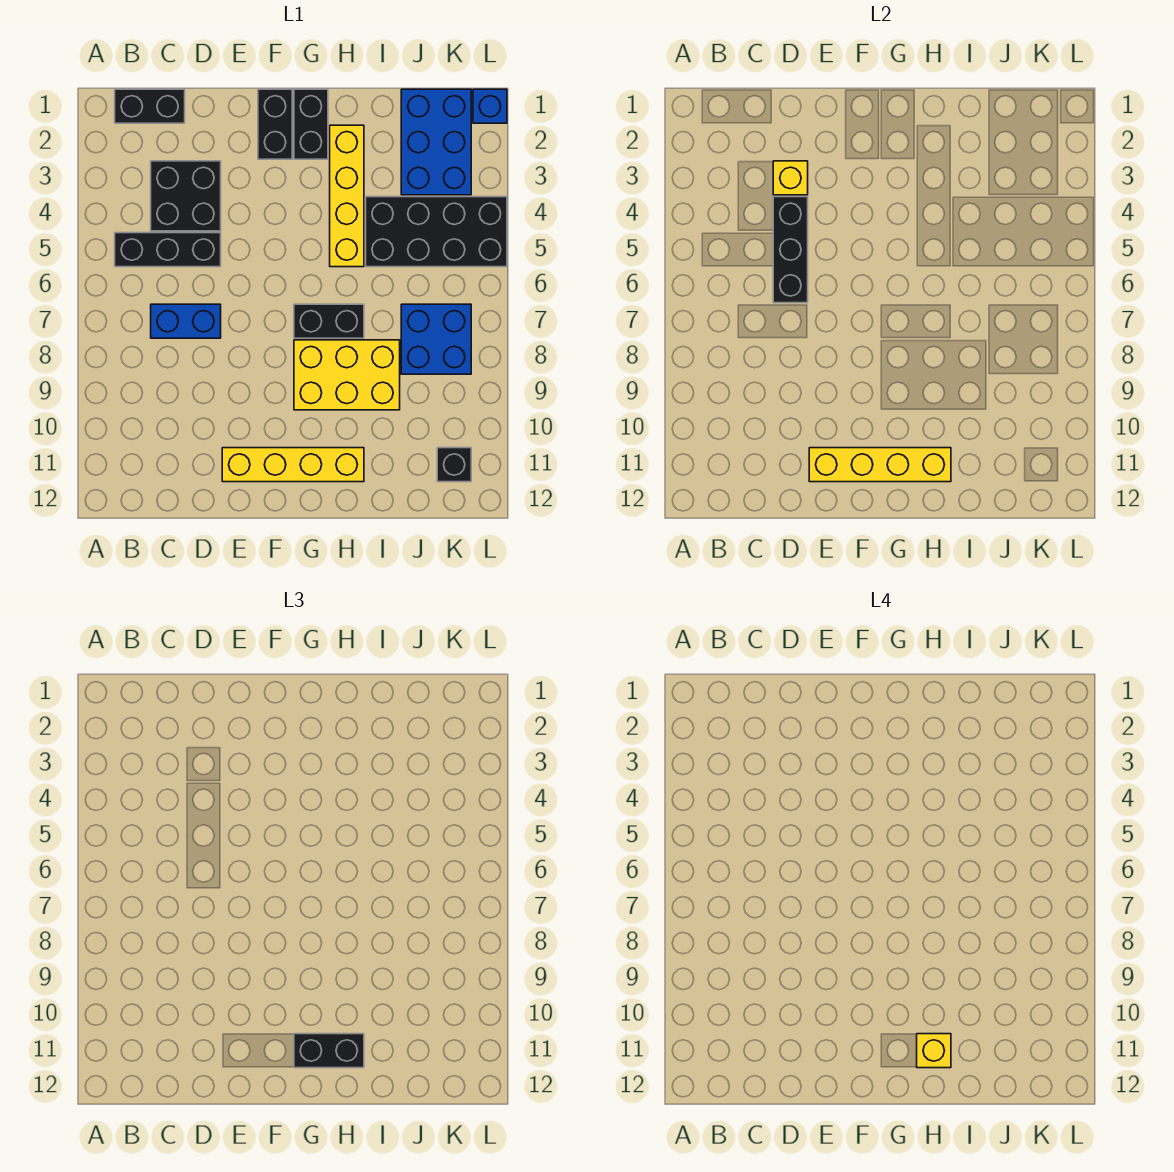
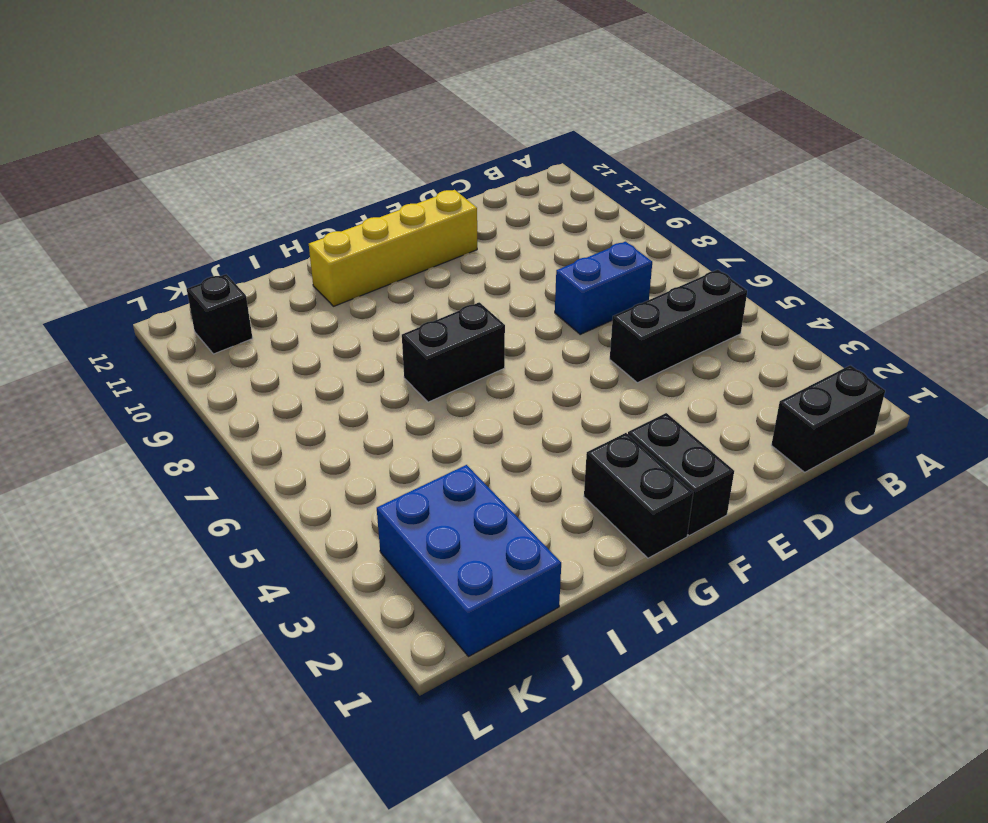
none -> black brick C3:D4 level 1
none -> yellow brick G8:I9 level 1
none -> yellow brick H2:H5 level 1

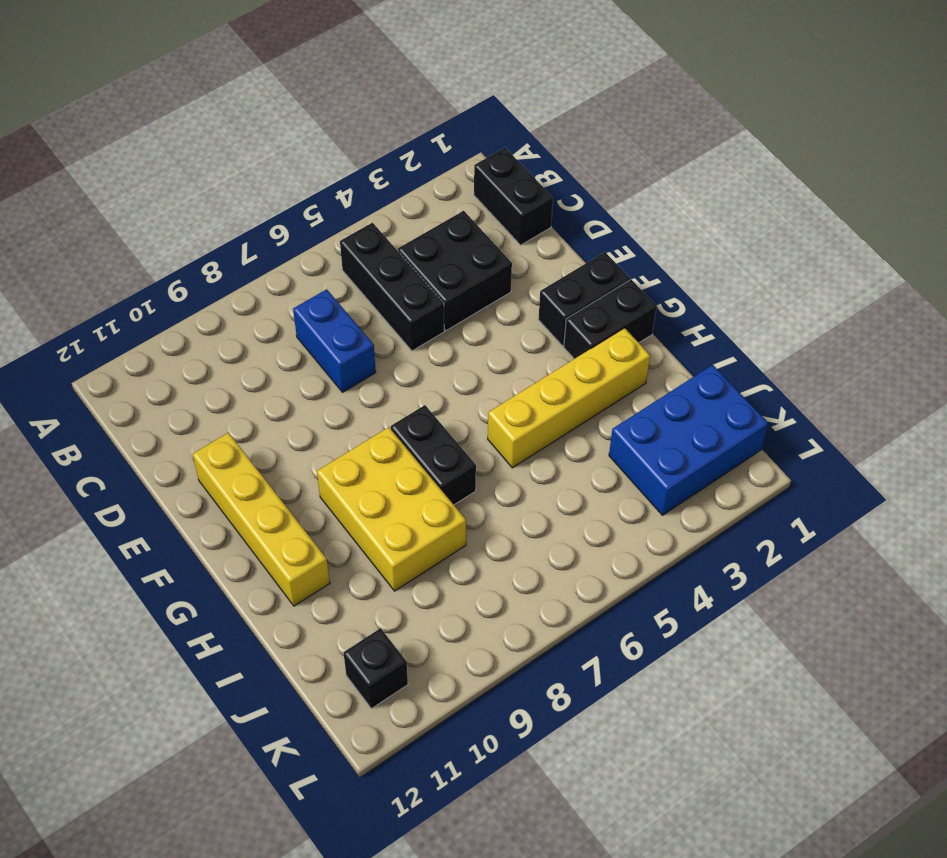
none -> black brick I4:L5 level 1
none -> blue brick J7:K8 level 1
none -> blue brick L1 level 1

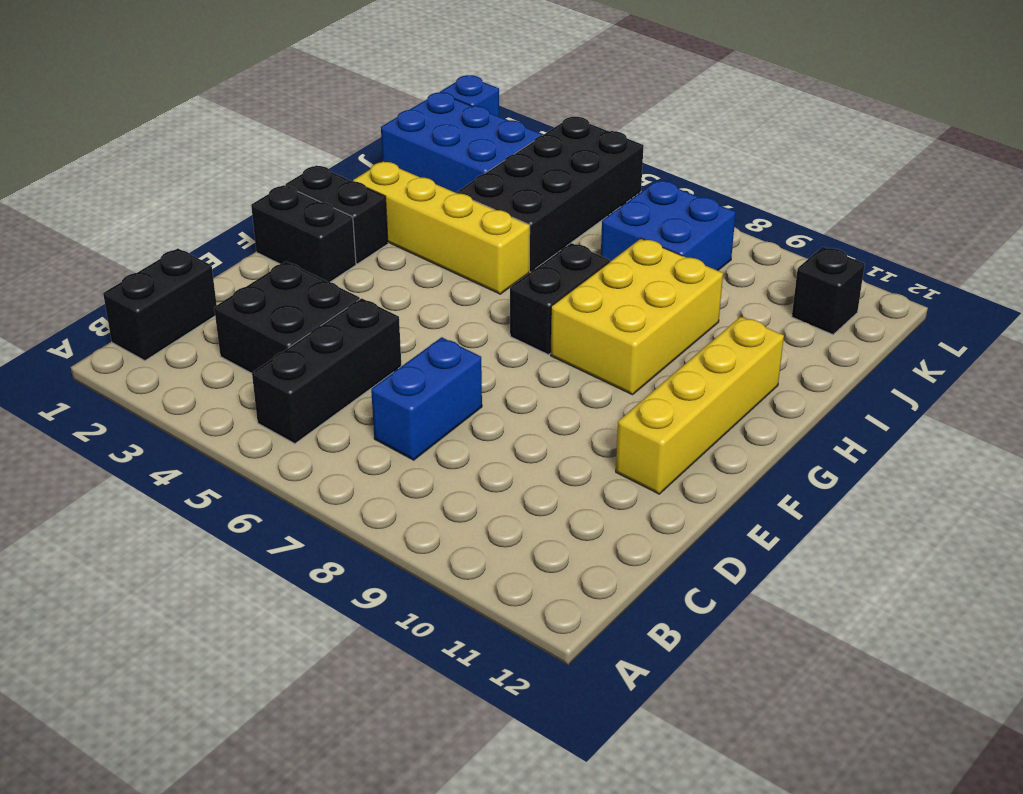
none -> yellow brick D3 level 2
none -> black brick D4:D6 level 2
none -> yellow brick E11:H11 level 2

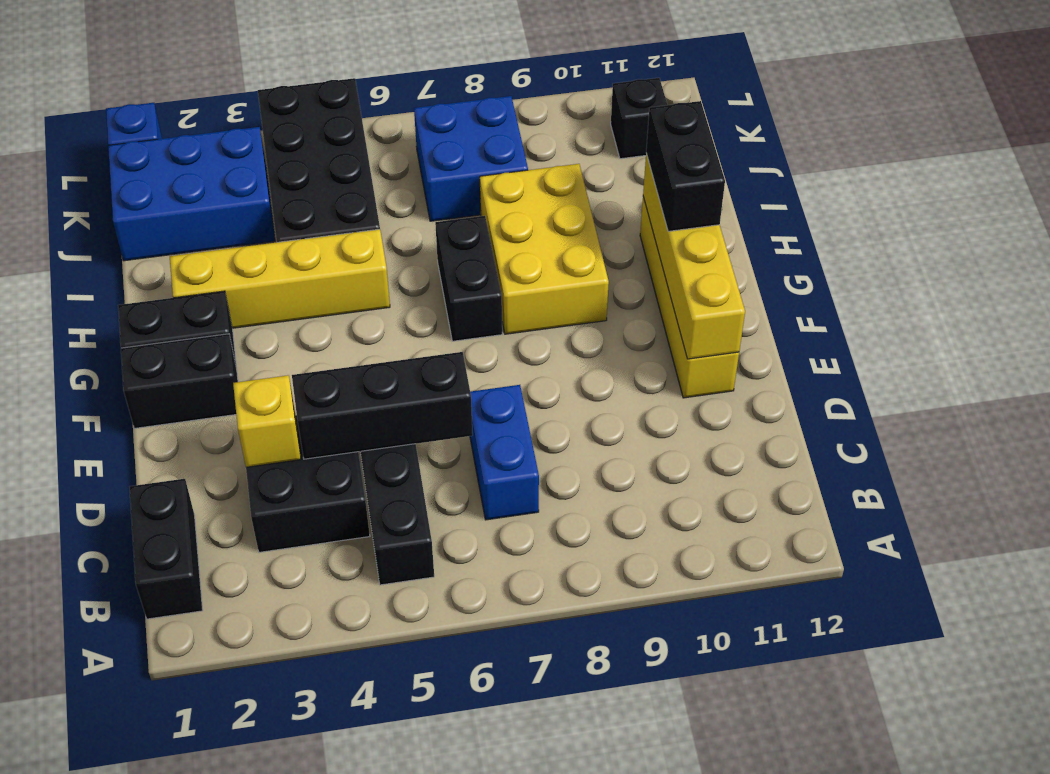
none -> yellow brick H11 level 4

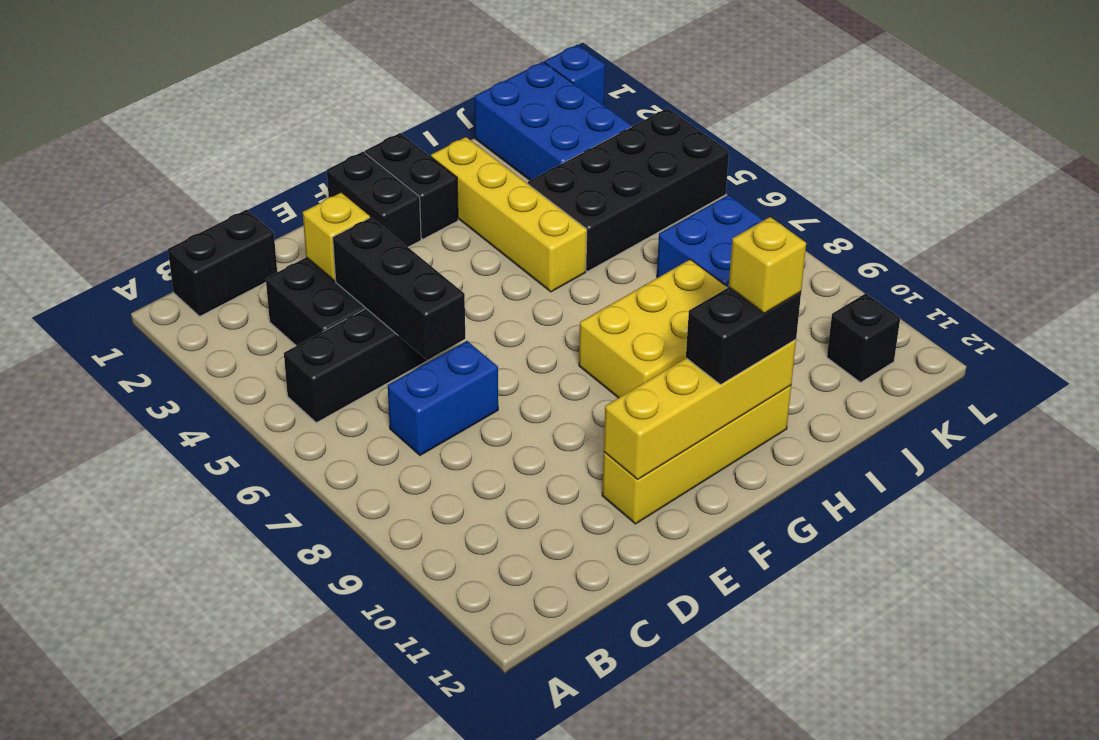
none -> black brick G7:H7 level 1

